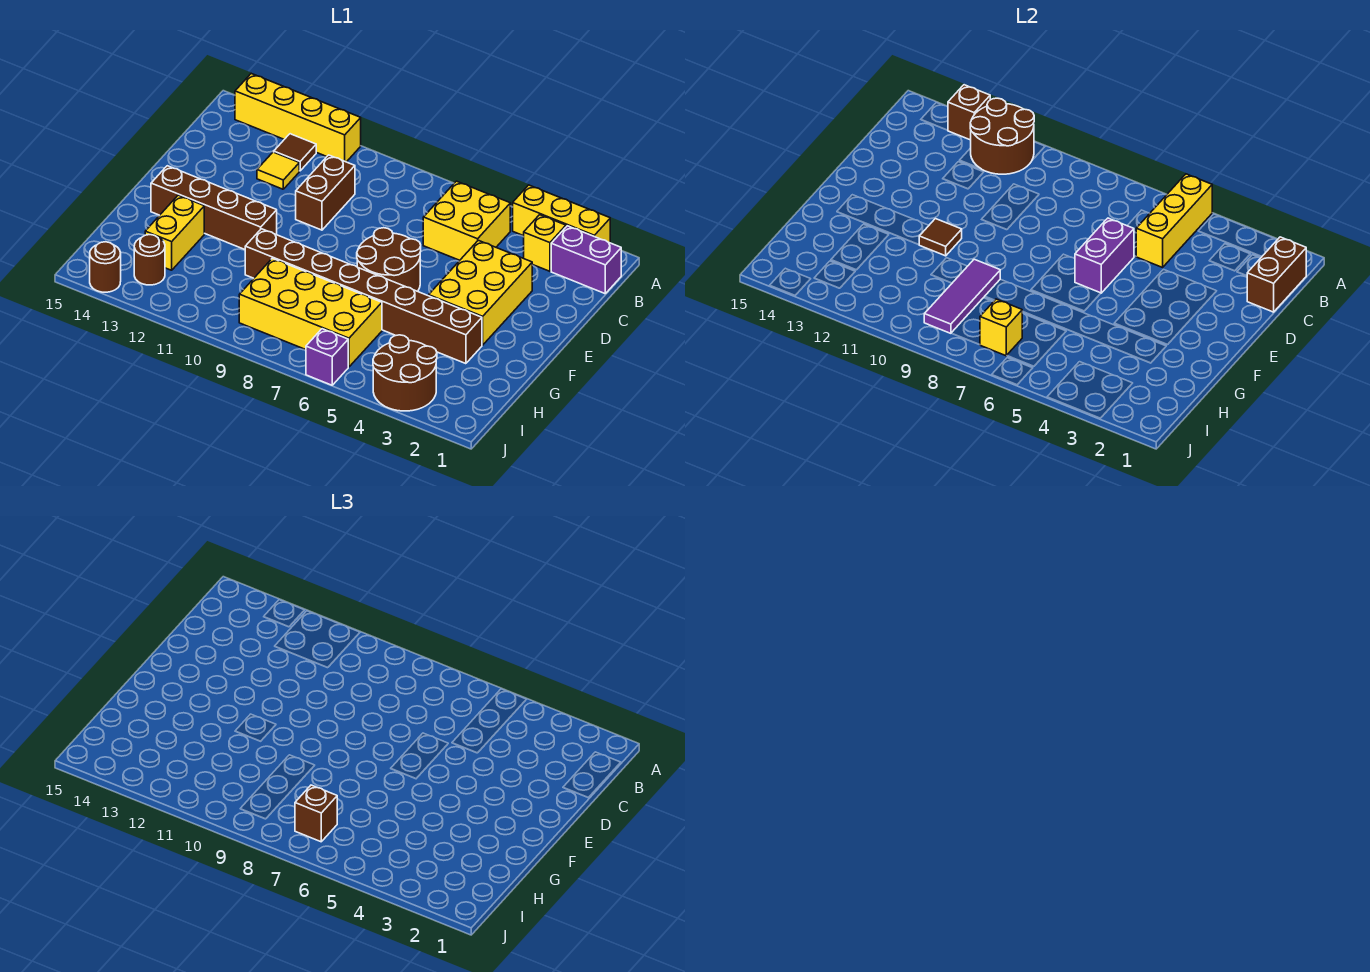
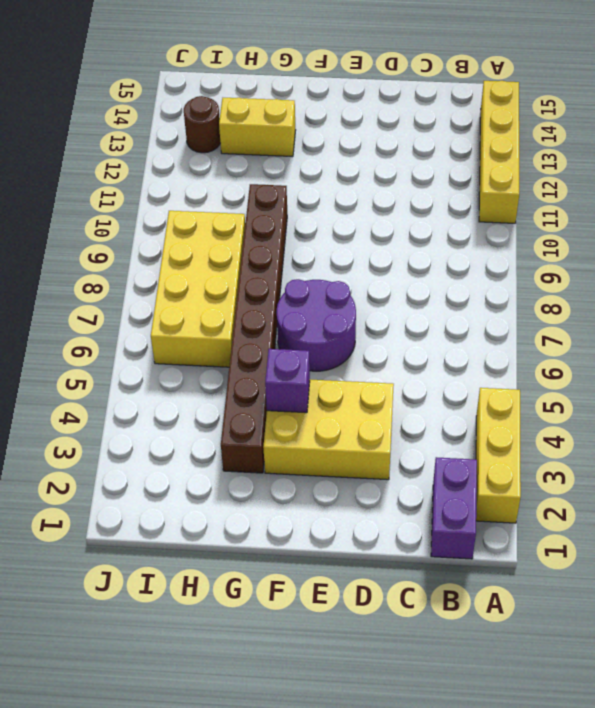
purple round brick E6:F7 level 1 -> brown round brick E6:F7 level 1
purple brick F4 level 2 -> purple brick J6 level 1
none -> yellow brick B3 level 1
none -> yellow brick B5:C6 level 1
none -> brown tile B12 level 1

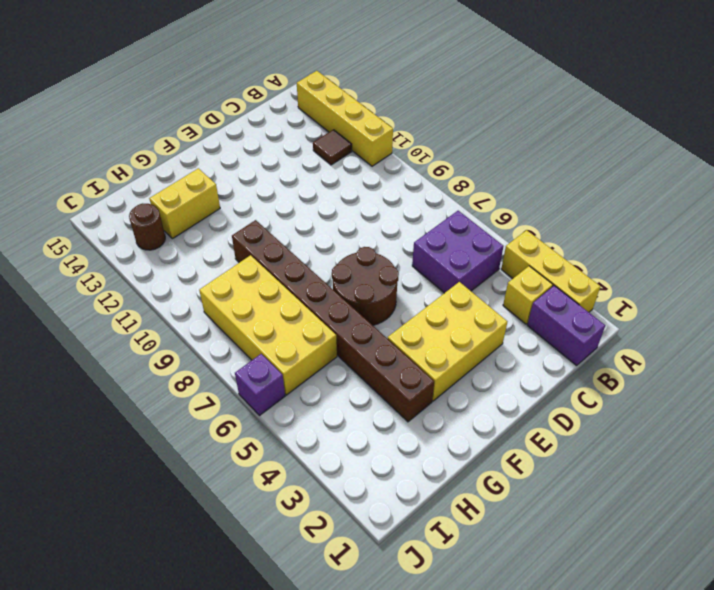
purple brick B5:C6 level 1 -> yellow brick B5:C6 level 1
none -> brown brick C10:D10 level 1
none -> yellow tile C12 level 1
none -> brown brick F11:F14 level 1

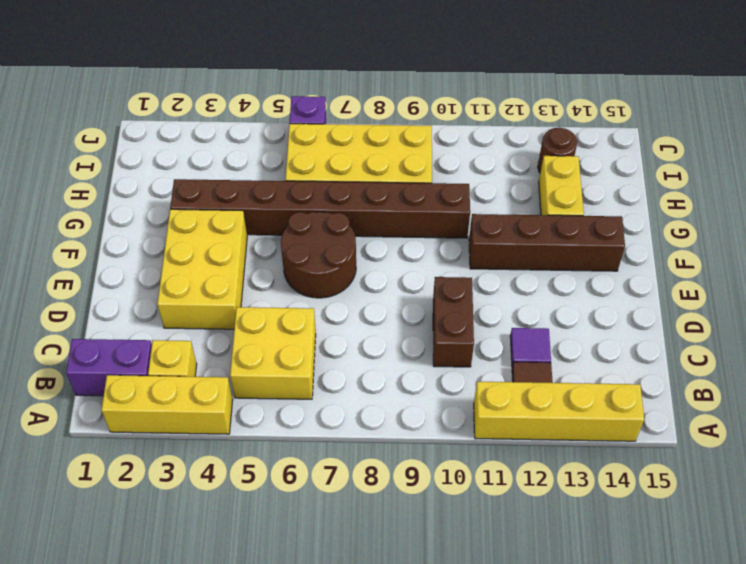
purple tile C12 level 1 -> yellow tile C12 level 1
none -> brown round brick I3:J4 level 1
none -> brown round brick J14 level 1
none -> yellow brick A5:C5 level 2

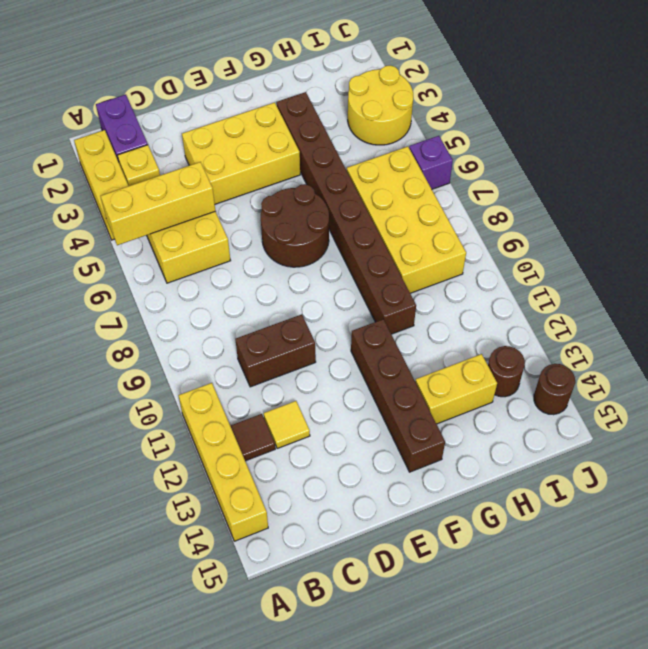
yellow round brick I3:J4 level 1 -> brown round brick I3:J4 level 1
none -> brown round brick A11:B12 level 2
none -> brown brick A13 level 2
none -> brown brick B1:C1 level 2

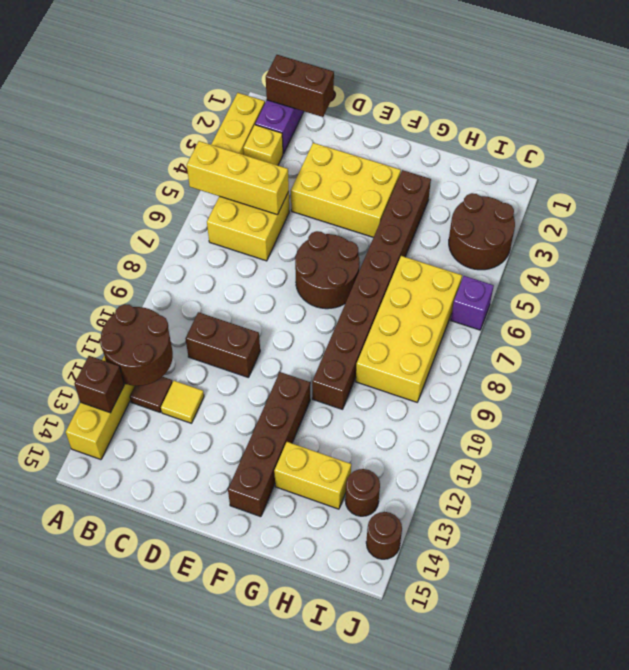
none -> purple brick D6:E6 level 2
none -> brown tile F11 level 2
none -> purple tile G9:I9 level 2

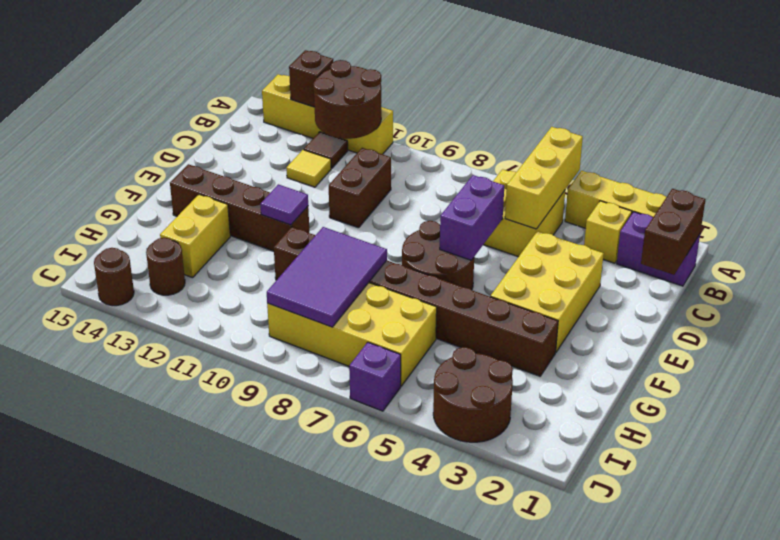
purple tile F11 level 2 -> brown tile F11 level 2
purple tile G8:I9 level 2 -> purple tile G9:I9 level 2
none -> yellow brick I7 level 2
none -> brown brick I7 level 3

